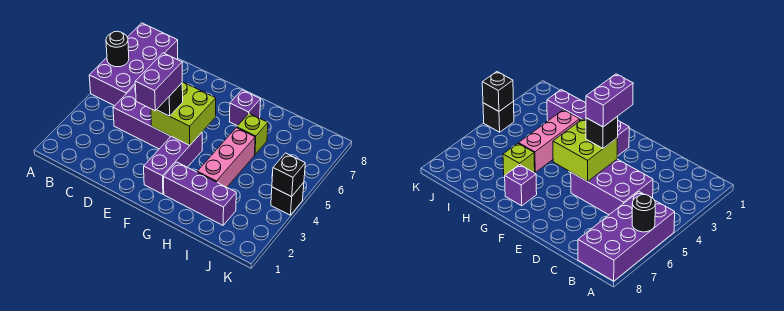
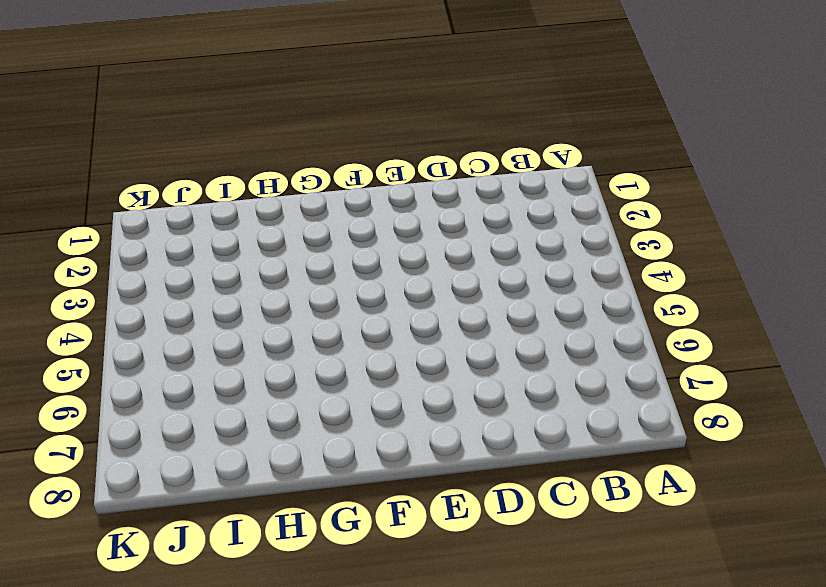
none -> purple brick A5:B8 level 1
none -> purple brick C4:E5 level 1
none -> purple brick F2:F4 level 1

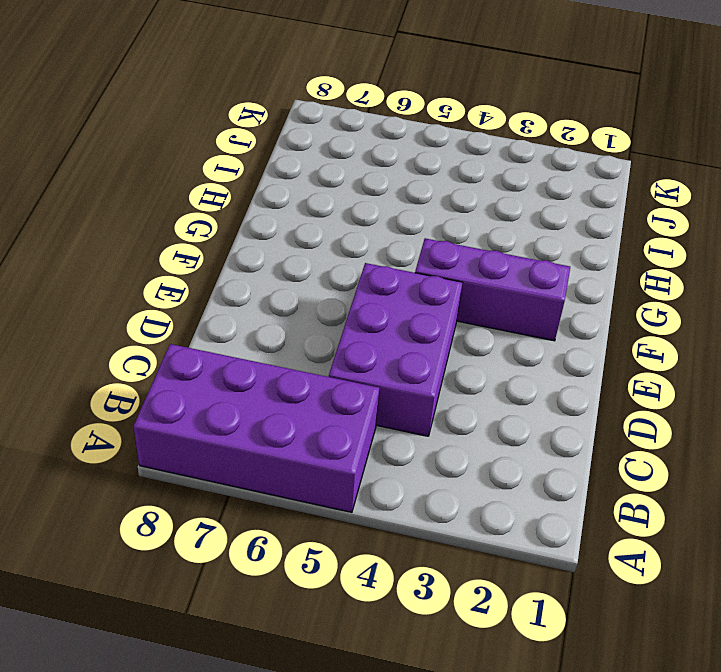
none -> purple brick G2:I2 level 1
none -> purple brick G7 level 1
none -> pink brick H3:H5 level 1

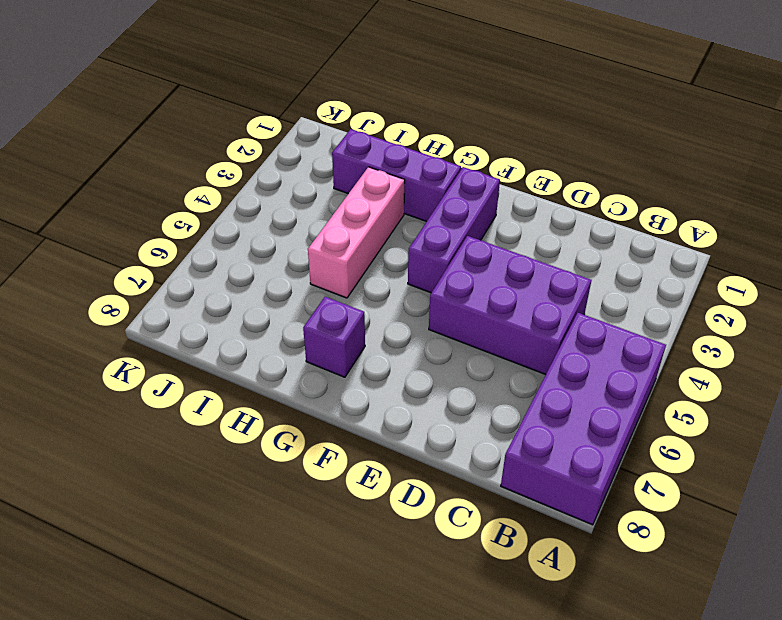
none -> lime brick H6 level 1
none -> black brick K4 level 1
none -> black round brick A6 level 2

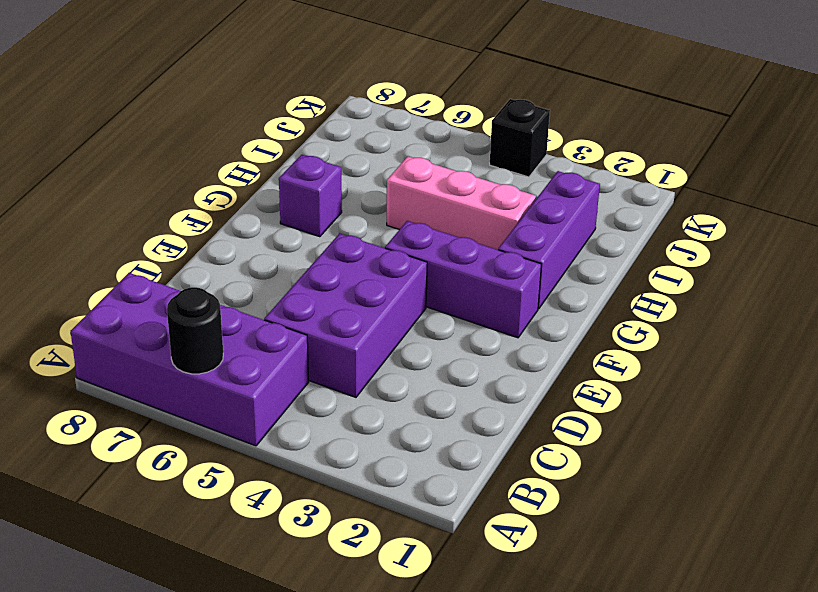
none -> lime brick H6 level 1
none -> lime brick E4:F5 level 2
none -> black brick K4 level 2

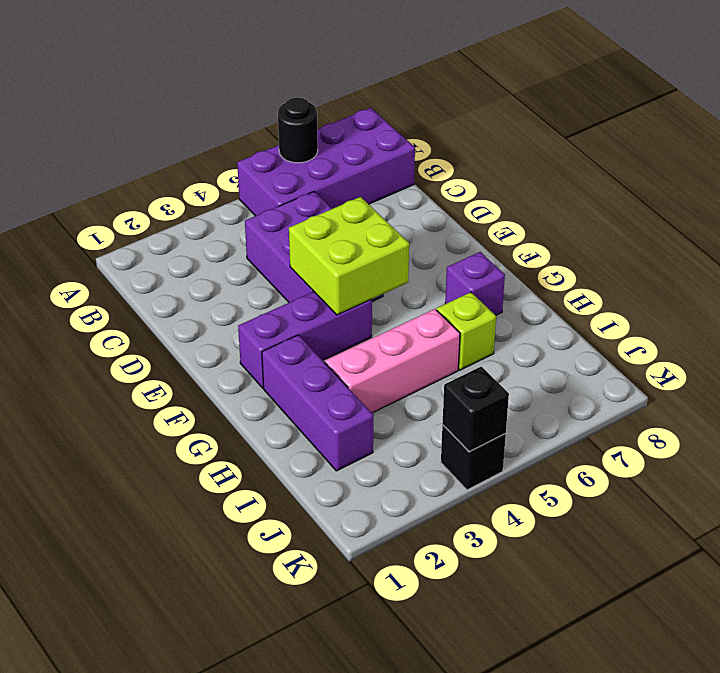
none -> black brick E4 level 3
none -> purple brick E3:E4 level 4

